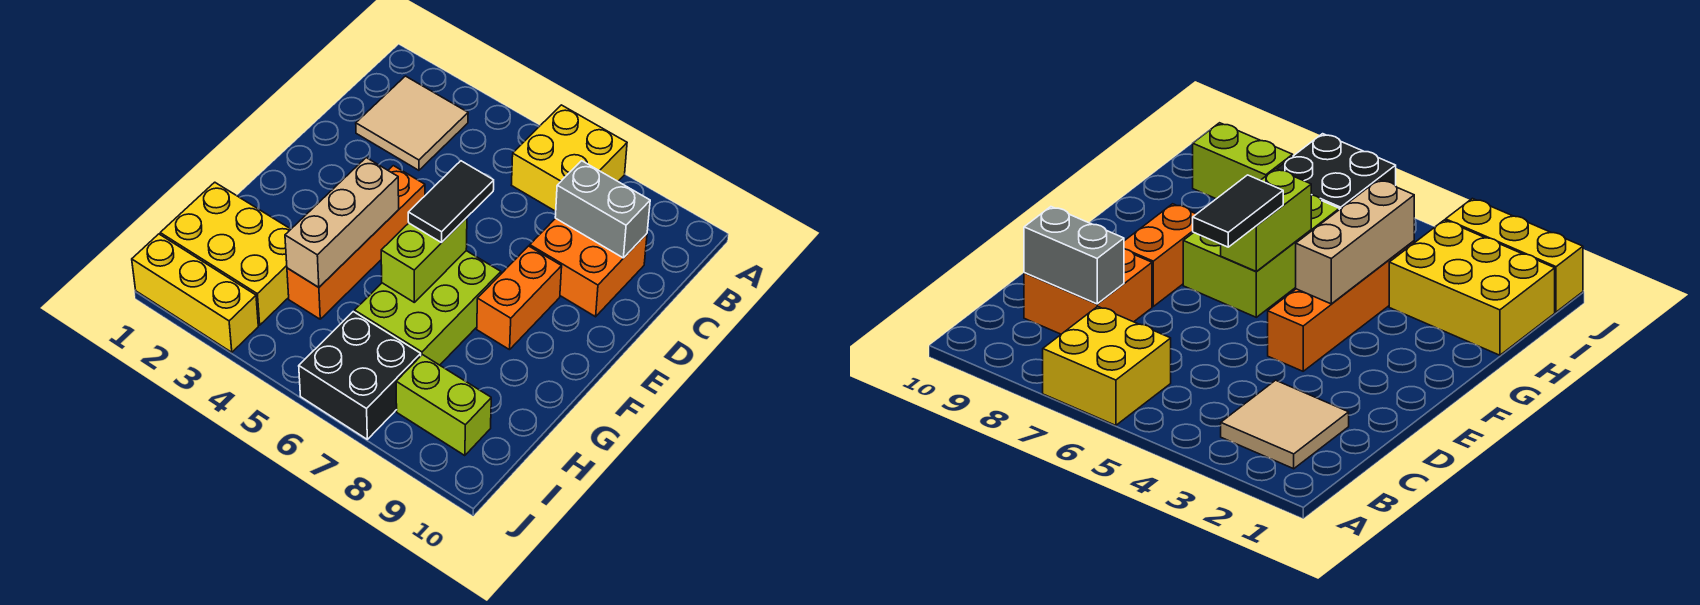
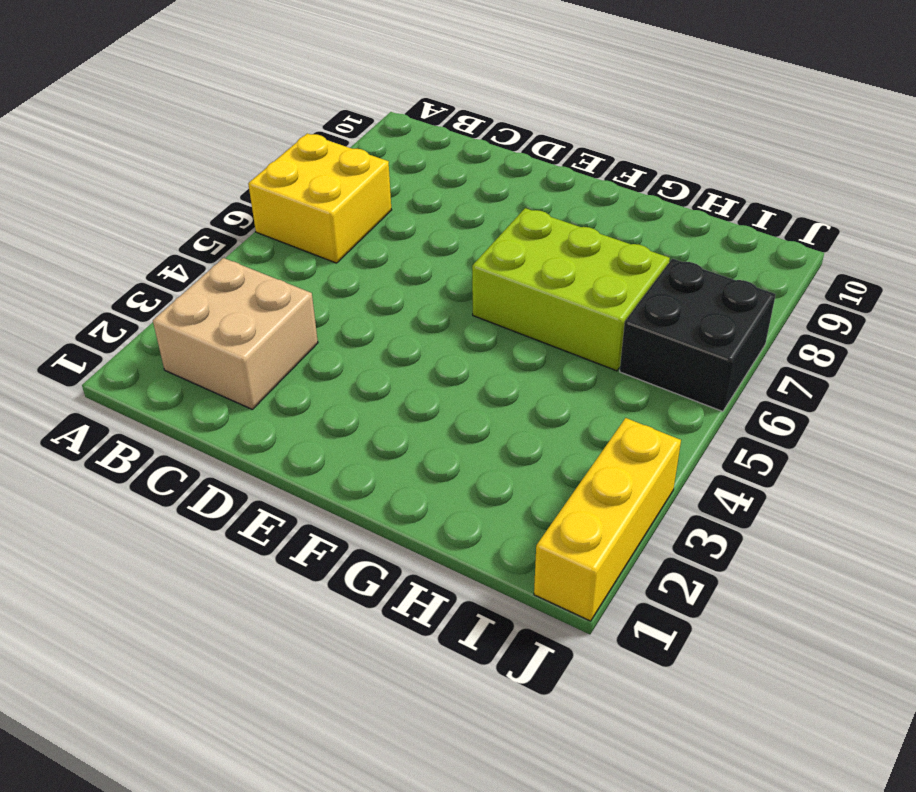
tan brick B2:C3 level 1 -> tan tile B2:C3 level 1
none -> orange brick C8:D9 level 1
none -> orange brick E4:H4 level 1
none -> orange brick E8:F8 level 1

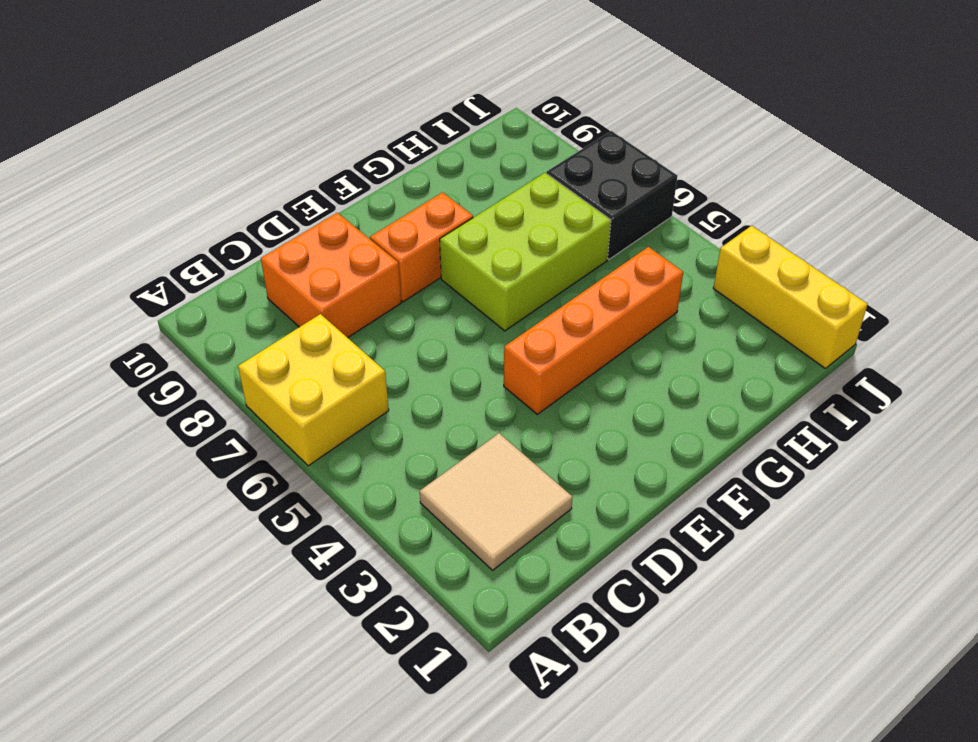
none -> yellow brick H1:I3 level 1
none -> lime brick I8:I9 level 1
none -> grey brick C8:C9 level 2

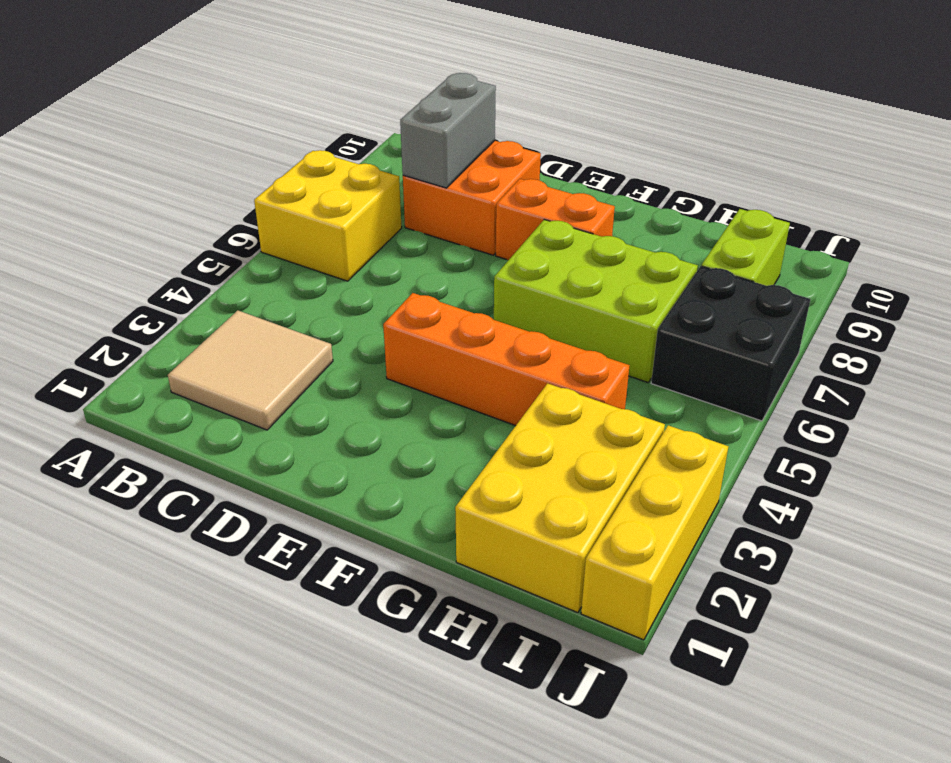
none -> tan brick F4:H4 level 2
none -> lime brick F6:G6 level 2
none -> black tile E6:F6 level 3

